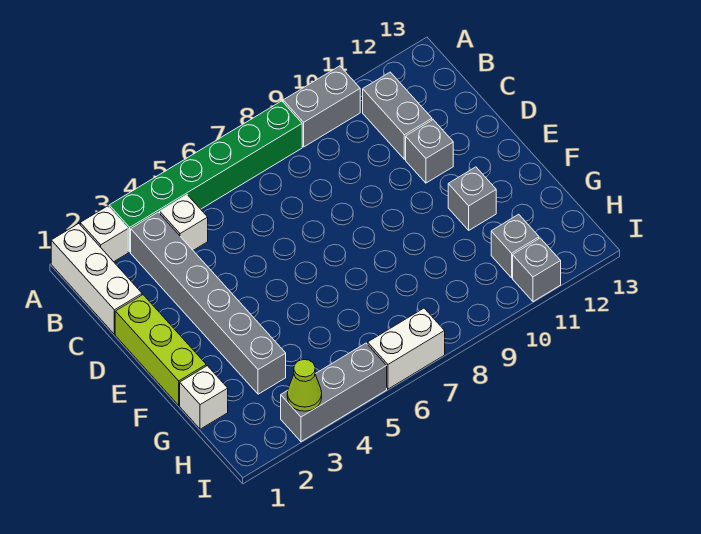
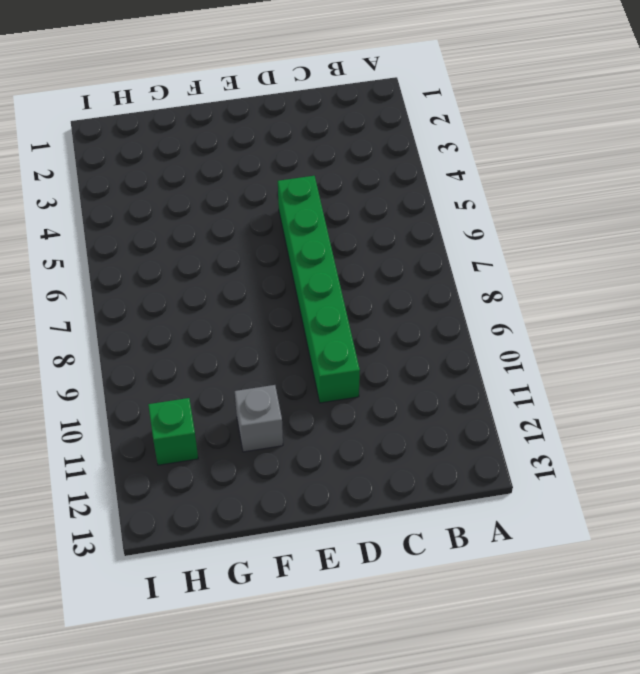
green brick D5:D10 level 1 -> green brick A3:A8 level 1
green brick H11 level 1 -> grey brick H11 level 1
none -> white brick A1:C1 level 1
none -> white brick A2 level 1
none -> grey brick A9:A10 level 1

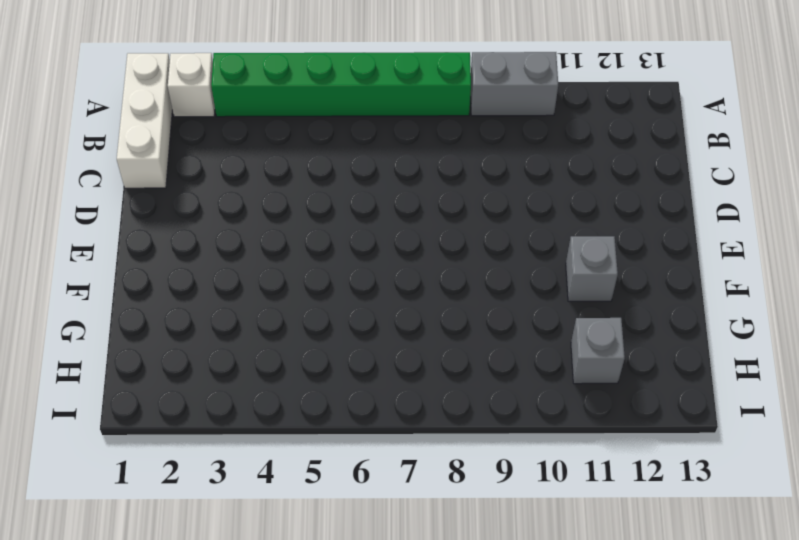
none -> grey brick B3:G3 level 1
none -> white brick B4 level 1
none -> grey brick B11:C11 level 1

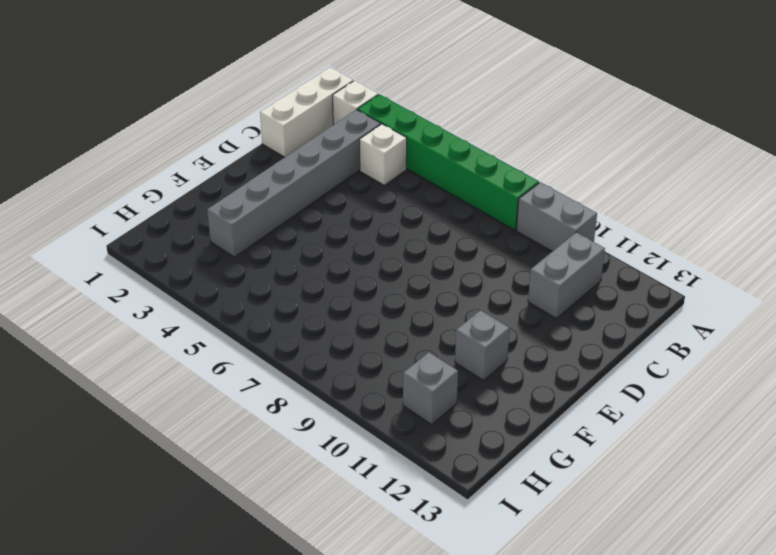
none -> lime brick D1:F1 level 1
none -> grey brick D11 level 1
none -> white brick G1 level 1

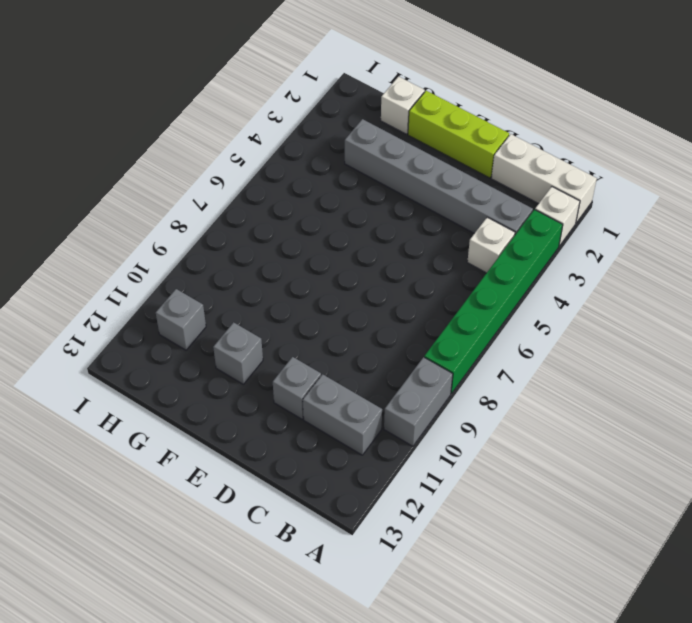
none -> grey brick I3:I5 level 1
none -> white brick I6:I7 level 1
none -> grey brick I11 level 1

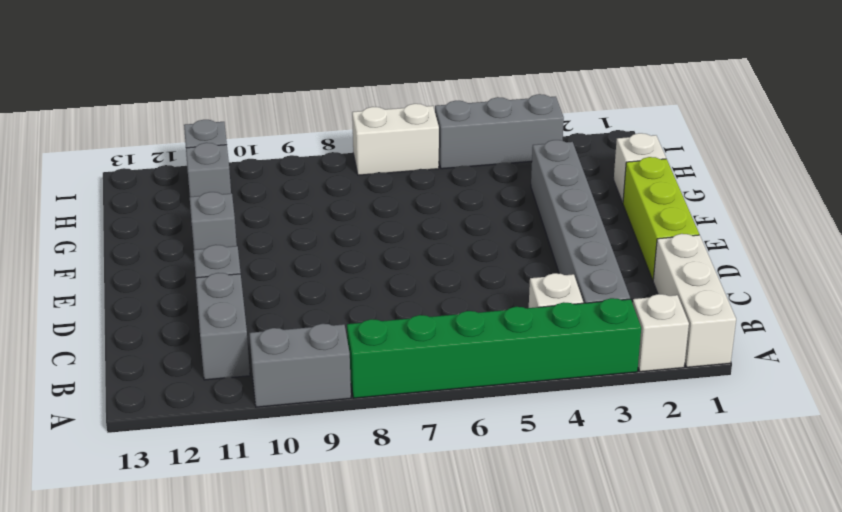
none -> lime cone I3 level 2

